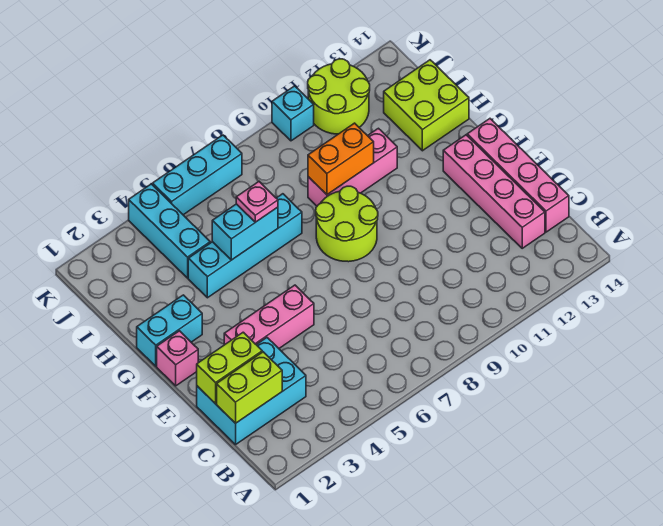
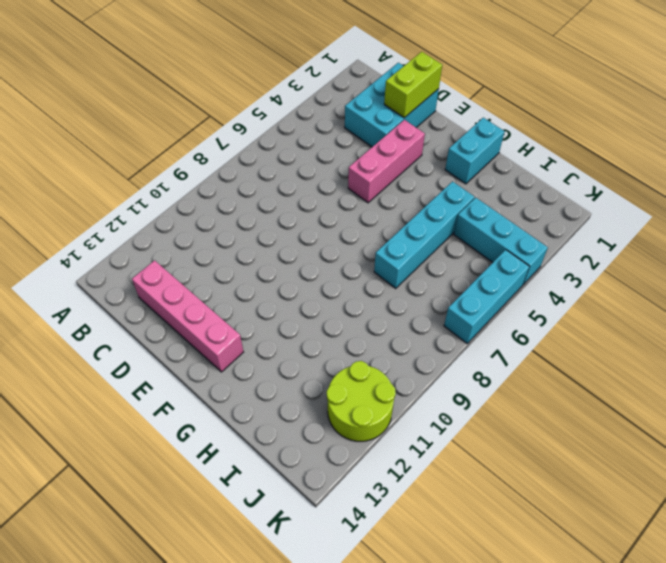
none -> pink brick C14:F14 level 1
none -> pink brick F1 level 1
none -> lime round brick F8:G9 level 1

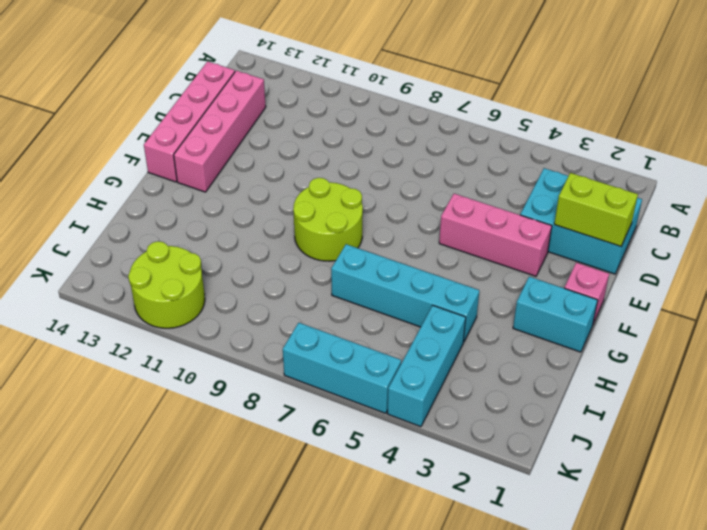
none -> pink brick H9:H11 level 1
none -> lime brick H13:I14 level 1
none -> cyan brick K10 level 1

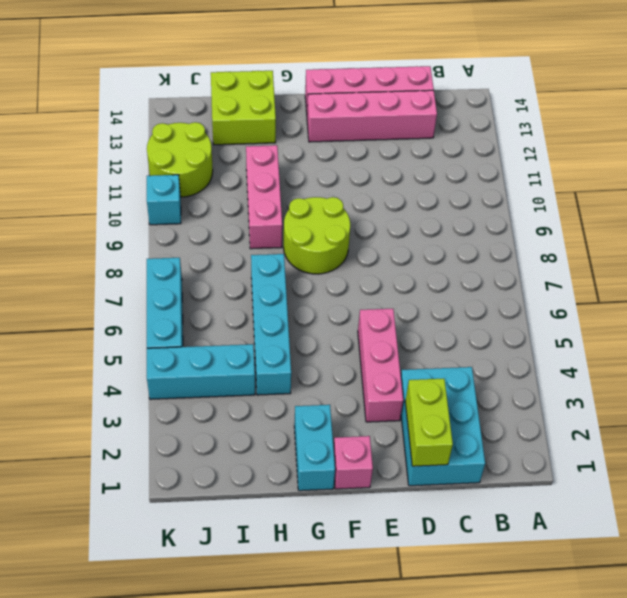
none -> lime brick C1:C2 level 2
none -> cyan brick H5:H6 level 2
none -> orange brick H9:H10 level 2

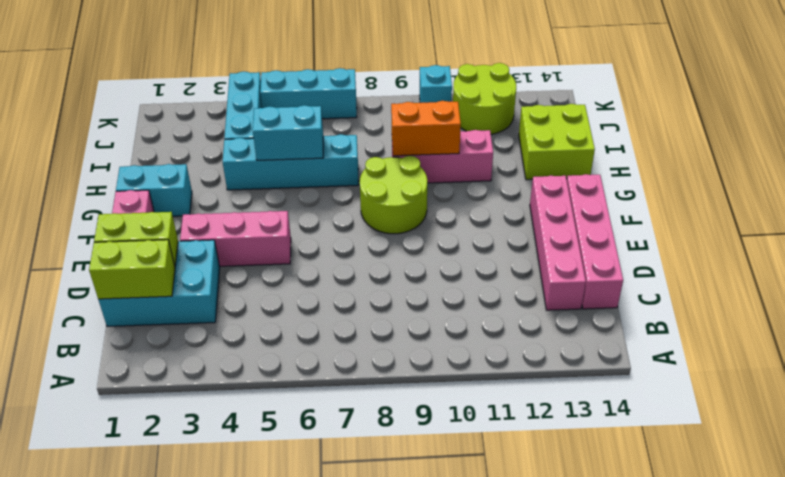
none -> pink plate H6 level 3

